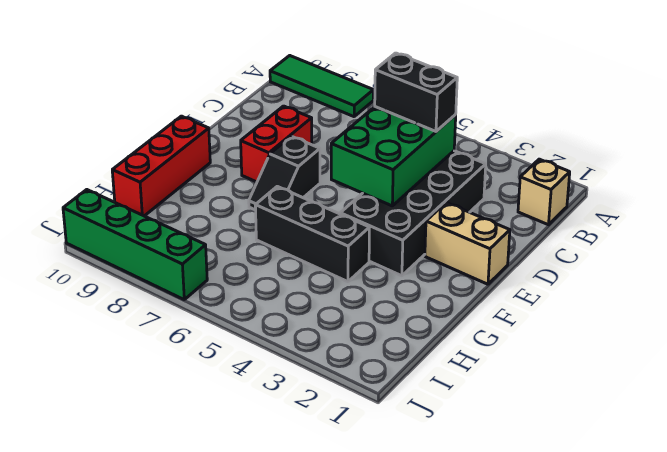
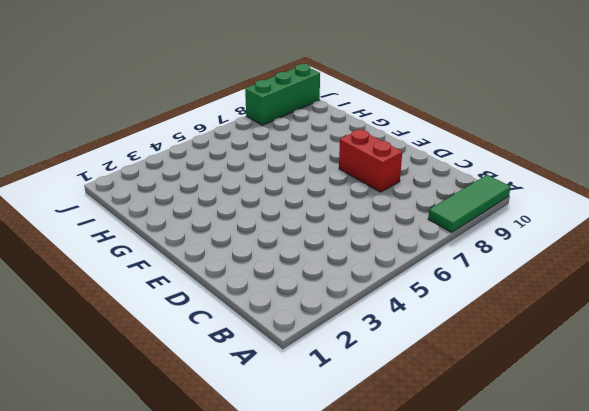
green brick J8:J10 level 1 -> green brick J7:J10 level 1
none -> tan brick B1 level 1
none -> black brick C3:F4 level 1

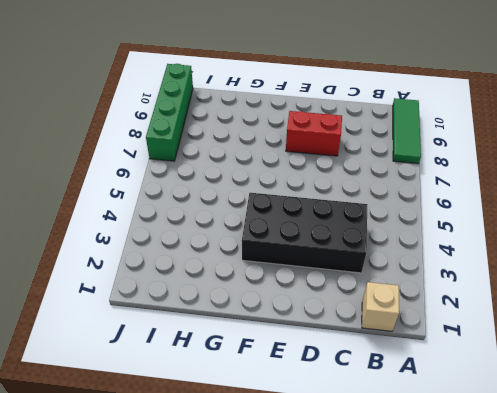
none -> tan brick E1:E2 level 1
none -> black slope E7:F7 level 1 top E

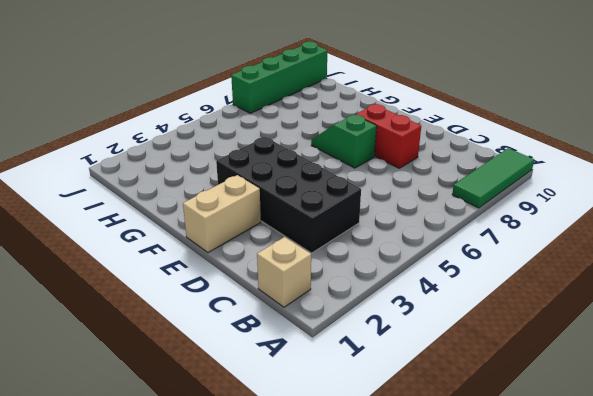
green slope E7:F7 level 1 top E -> black slope E7:F7 level 1 top E
none -> red brick F10:H10 level 1
none -> black brick G4:G6 level 1

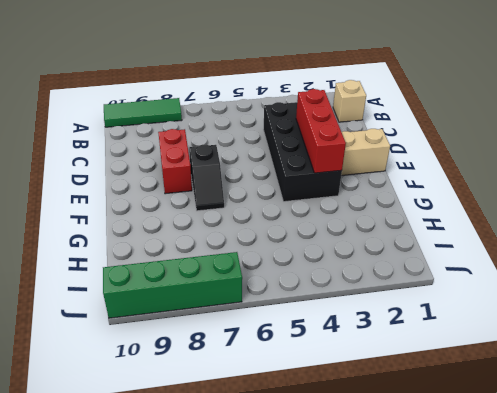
red brick D3:F3 level 2 -> red brick F10:H10 level 1
none -> black brick G4:G6 level 1
none -> green brick C4:E5 level 2

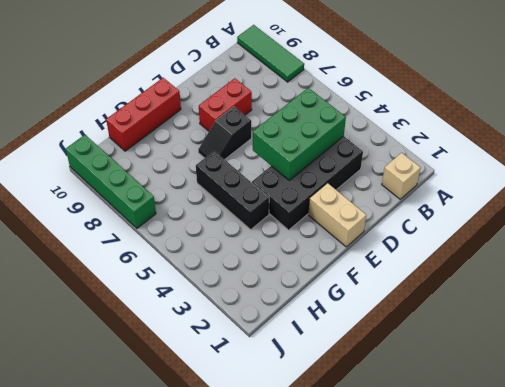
none -> black brick C4:C5 level 3

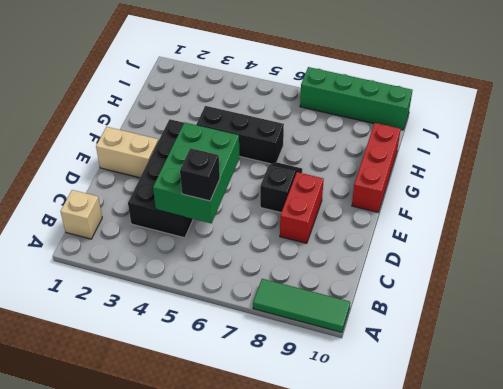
black brick C5 level 3 -> black brick C4:C5 level 3

